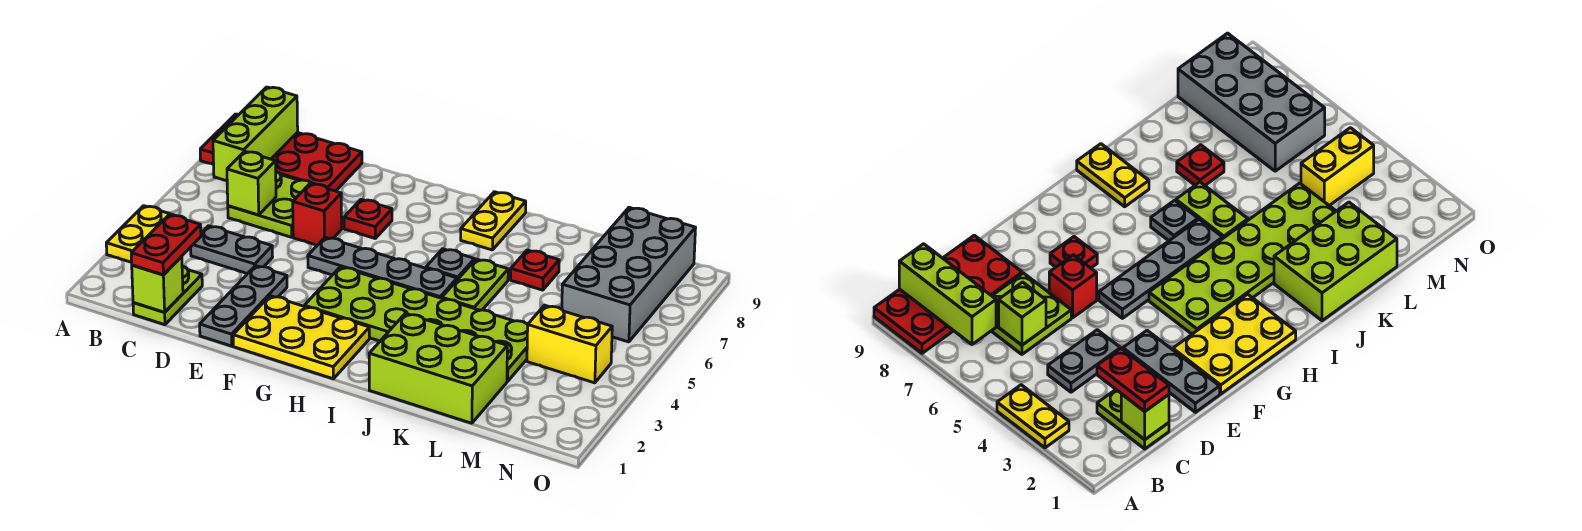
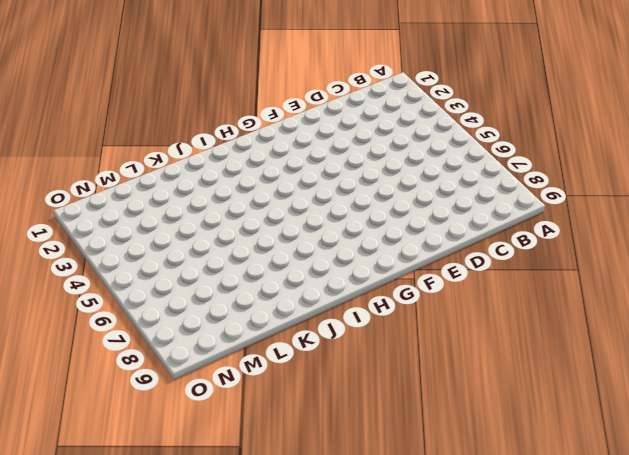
none -> yellow plate A3:A4 level 1
none -> red plate A8:D9 level 1
none -> lime plate C1:C2 level 1

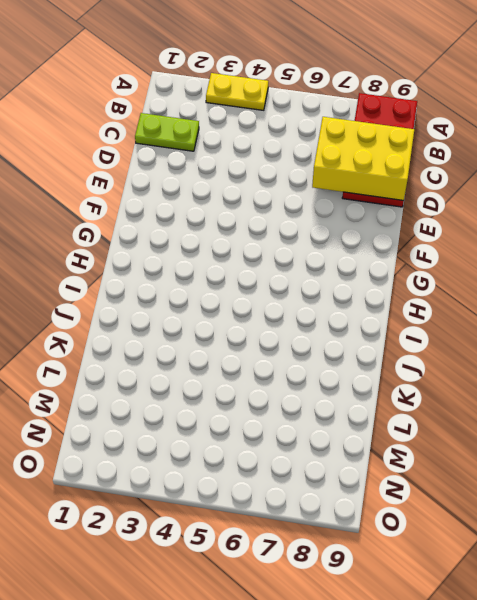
yellow brick C7:D9 level 2 -> none
none -> grey plate C4:D4 level 1
none -> lime plate C6:D7 level 1
none -> grey plate E1:E3 level 1

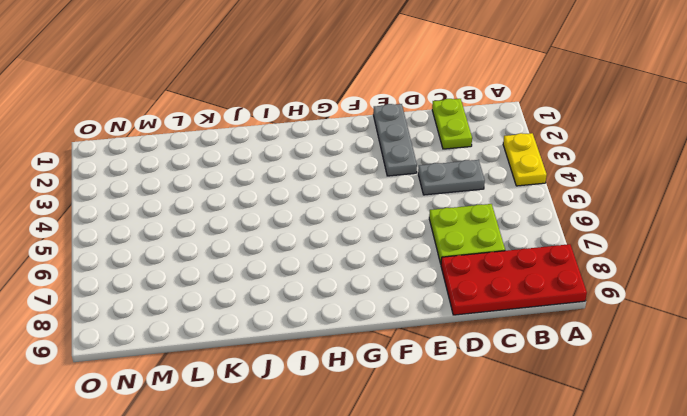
none -> red brick E6 level 1
none -> yellow plate F1:H2 level 1
none -> grey plate F5:I5 level 1

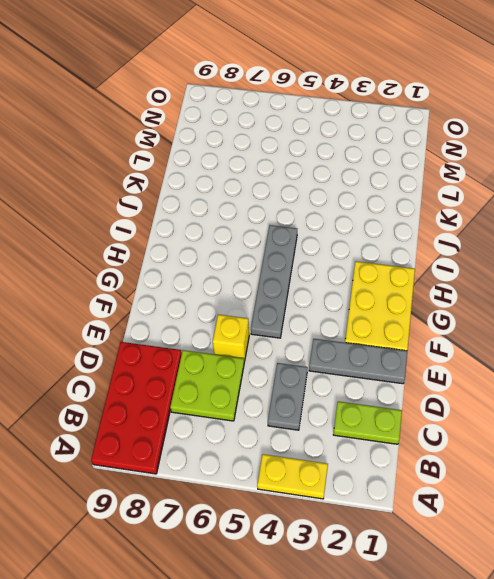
yellow brick E6 level 1 -> red brick E6 level 1
none -> red plate F7 level 1
none -> lime plate G3:L4 level 1
none -> grey plate I6 level 1

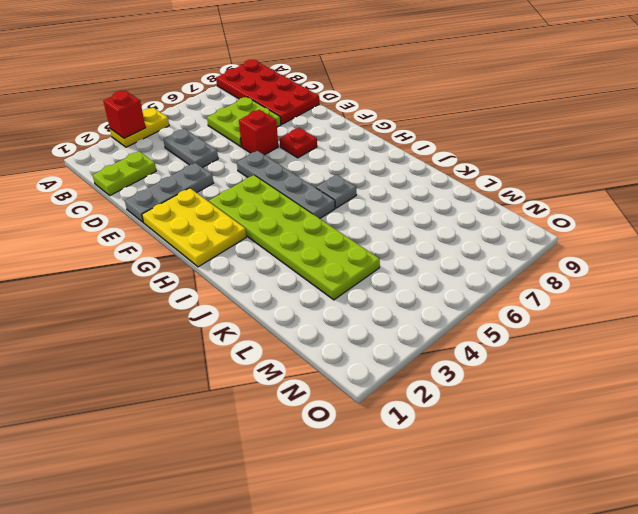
red brick A3 level 2 -> none
none -> yellow plate I8:I9 level 1
none -> lime brick J1:L2 level 1
none -> lime plate J5:J6 level 1

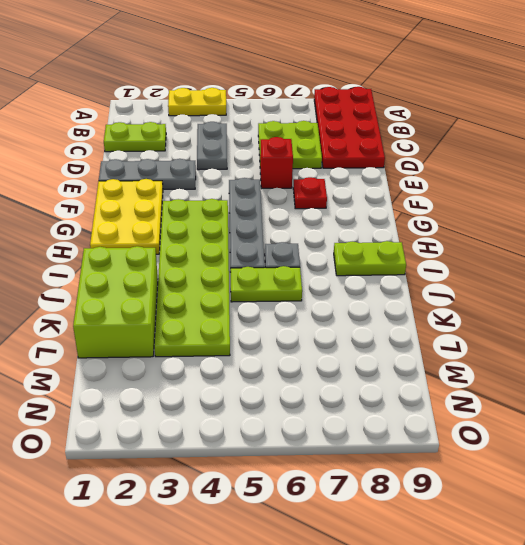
lime plate I8:I9 level 1 -> yellow plate I8:I9 level 1
none -> red plate K7 level 1
none -> yellow brick M4:N4 level 1
none -> grey brick M6:N9 level 1

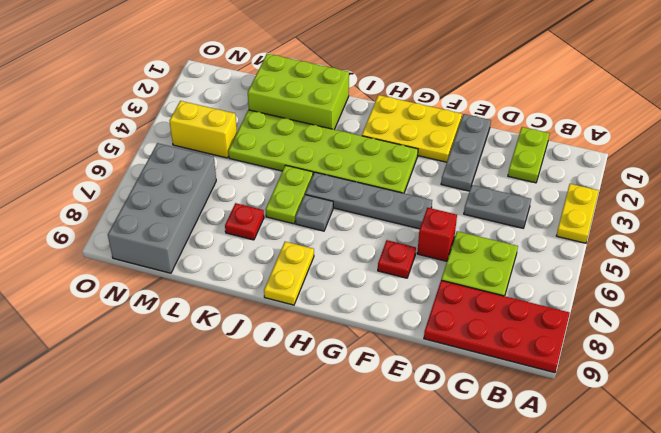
none -> lime brick B7:B9 level 2
none -> lime brick C1 level 2
none -> lime brick C6 level 2

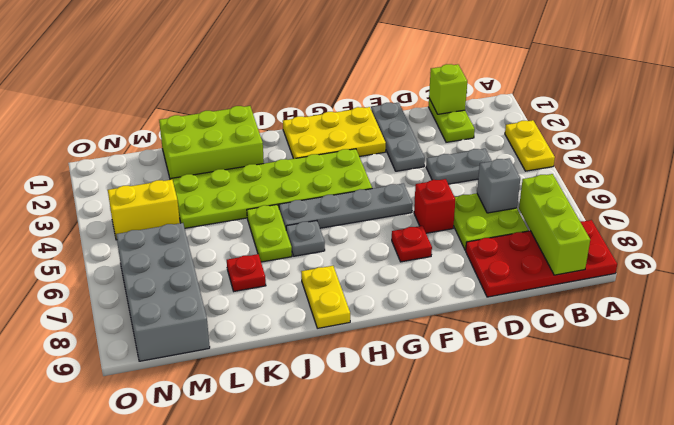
grey brick C6 level 2 -> lime brick C6 level 2
none -> red plate C1:C2 level 3

